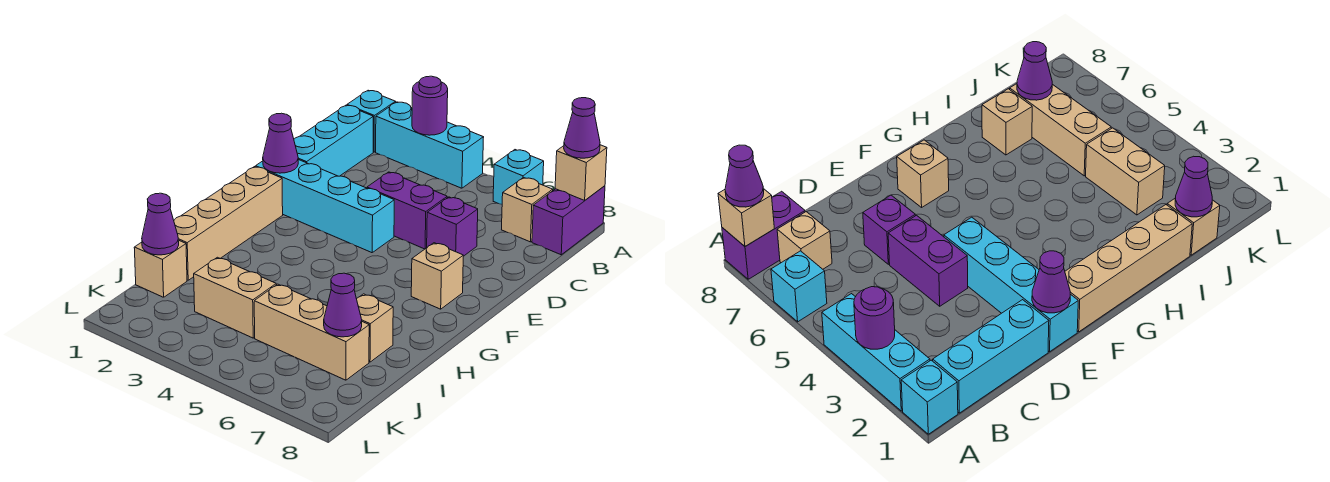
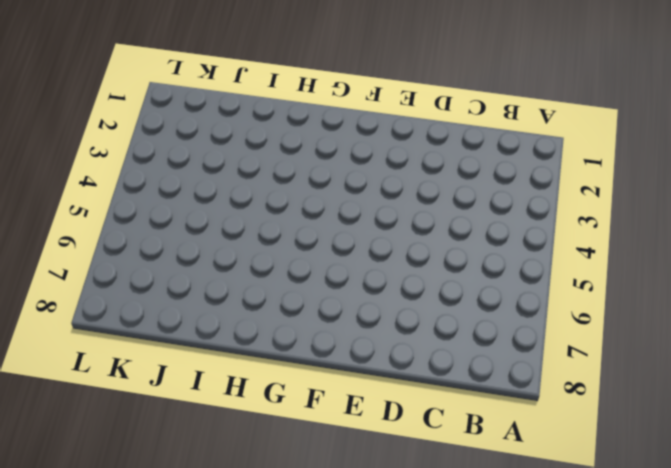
none -> cyan brick A1 level 1
none -> cyan brick A2:A4 level 1
none -> cyan brick A6 level 1

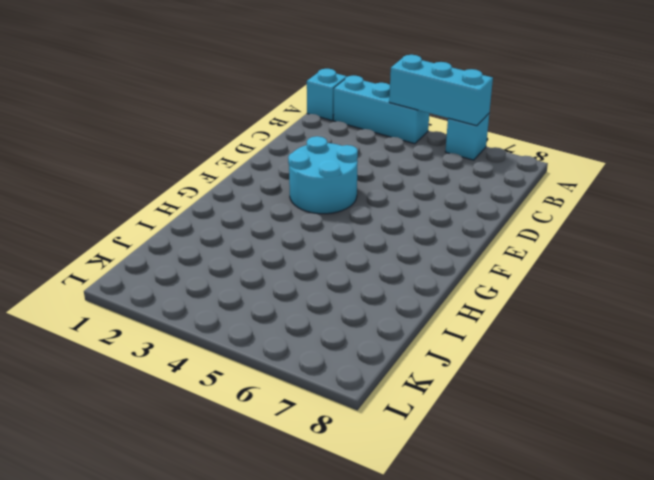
cyan brick A4:A6 level 2 -> cyan brick B1:D1 level 1
cyan round brick E3:F4 level 1 -> cyan brick E1:E4 level 1
none -> purple brick A8:B8 level 1
none -> tan brick B7 level 1
none -> purple brick D4:D5 level 1

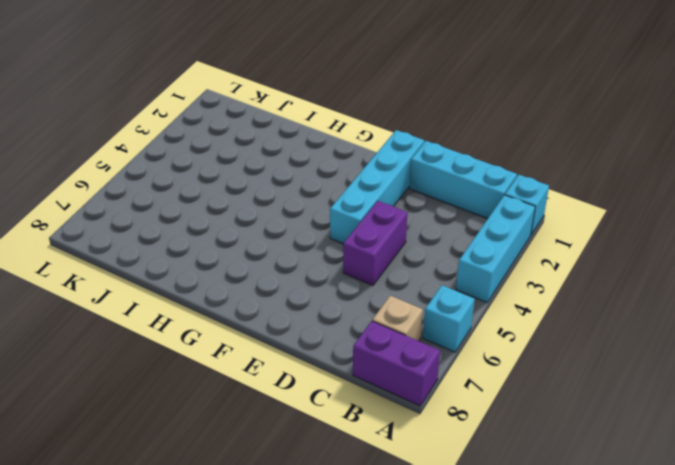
none -> purple brick D6 level 1
none -> tan brick F1:I1 level 1
none -> tan brick F7 level 1

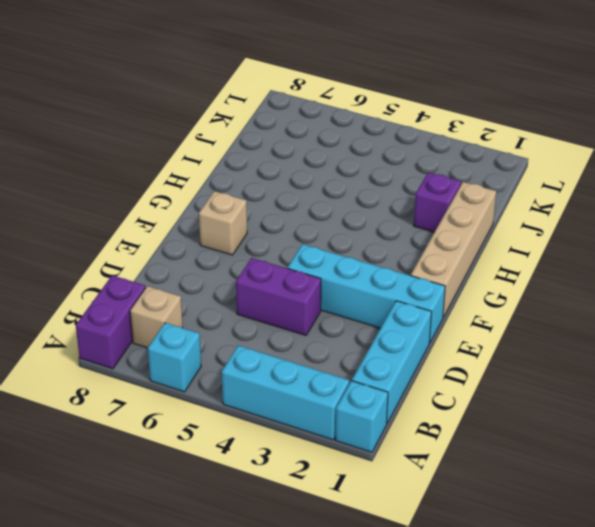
purple brick I2 level 1 -> purple brick D6 level 1
none -> tan brick I7 level 1
none -> tan brick J1 level 1
none -> tan brick J3:J4 level 1

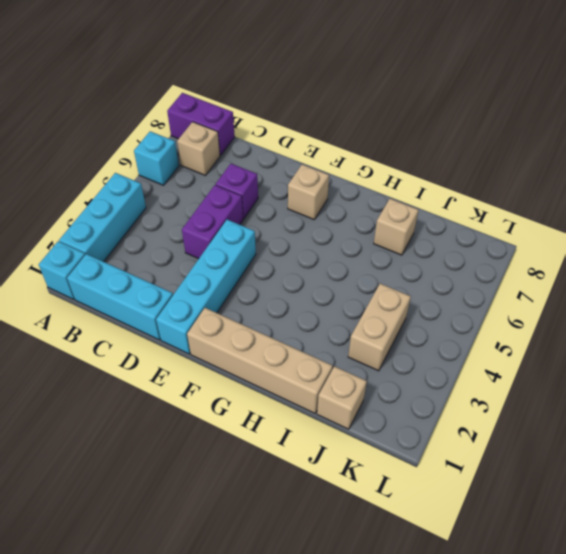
none -> tan brick J5:J7 level 1
none -> purple round brick A3 level 2
none -> tan brick A8 level 2

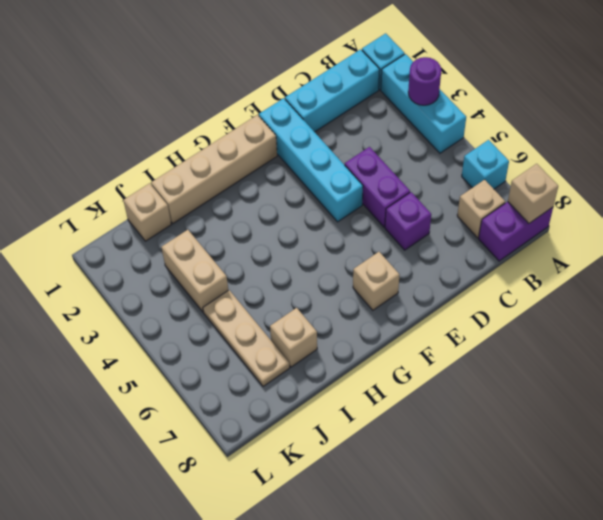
tan plate J5:J7 level 1 -> tan brick J5:J7 level 1
none -> purple cone E1 level 2
none -> purple cone J1 level 2
none -> purple cone J7 level 2

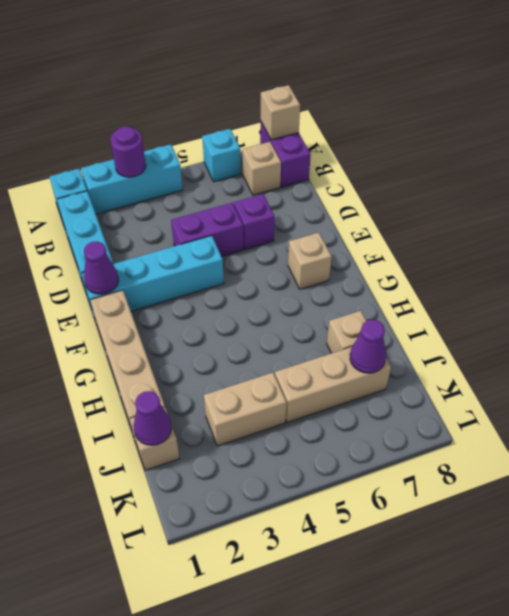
none -> purple cone A8 level 3

